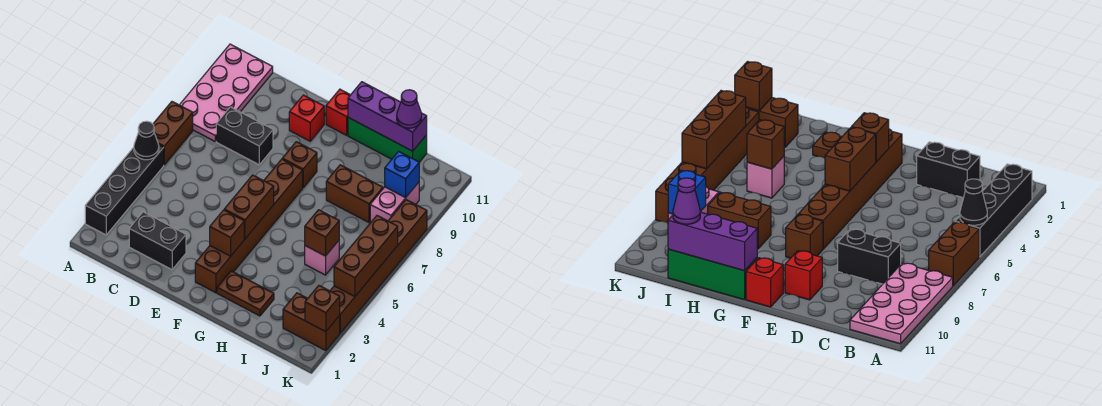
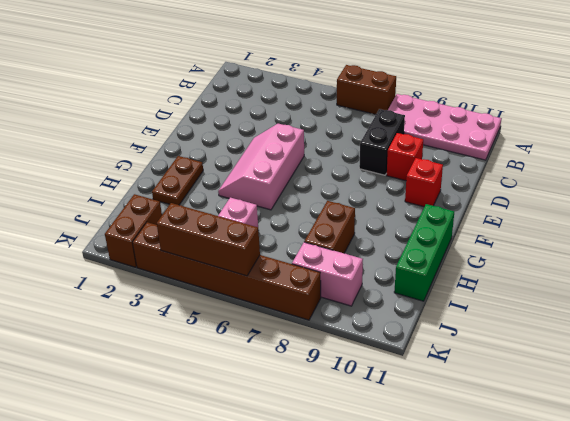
red brick D9 level 1 -> red brick F11 level 1
pink slope E4:G5 level 1 top 5 -> brown brick F2:F7 level 1
none -> black brick A2:A5 level 1
none -> black brick C2:D2 level 1
none -> brown brick F8 level 1

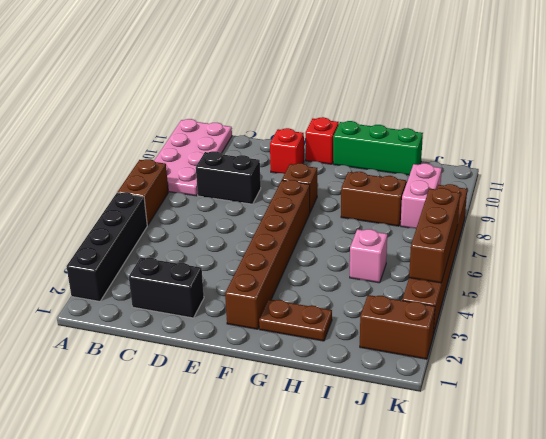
none -> black cone A5 level 2
none -> brown brick F3 level 2
none -> brown brick F4:F5 level 2

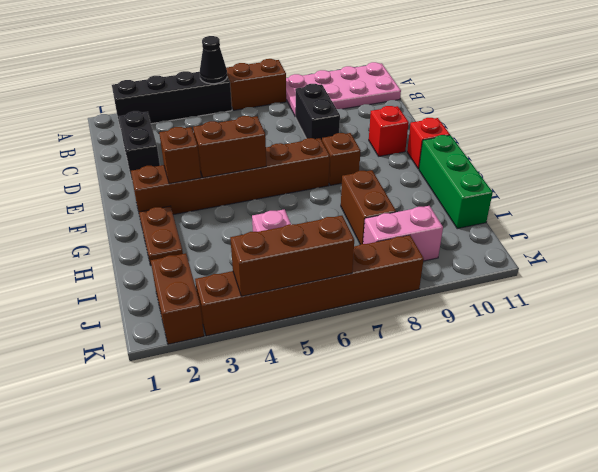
none -> purple brick G11:I11 level 2
none -> brown brick I5 level 2
none -> blue brick J9 level 2

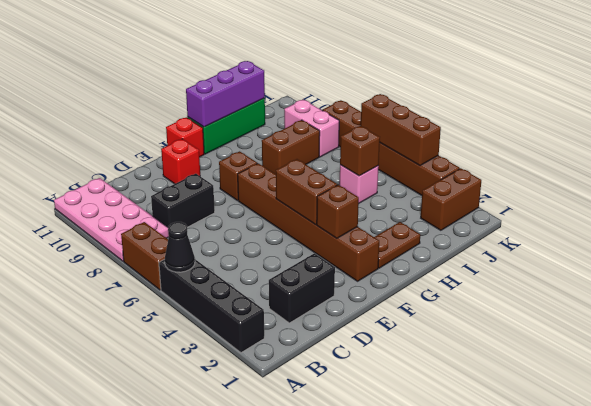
none -> blue brick J9 level 2
none -> brown brick K2 level 2
none -> purple cone I11 level 3

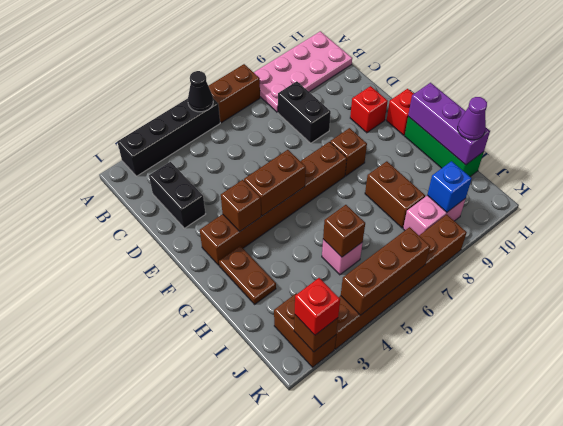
red brick K2 level 3 -> none

